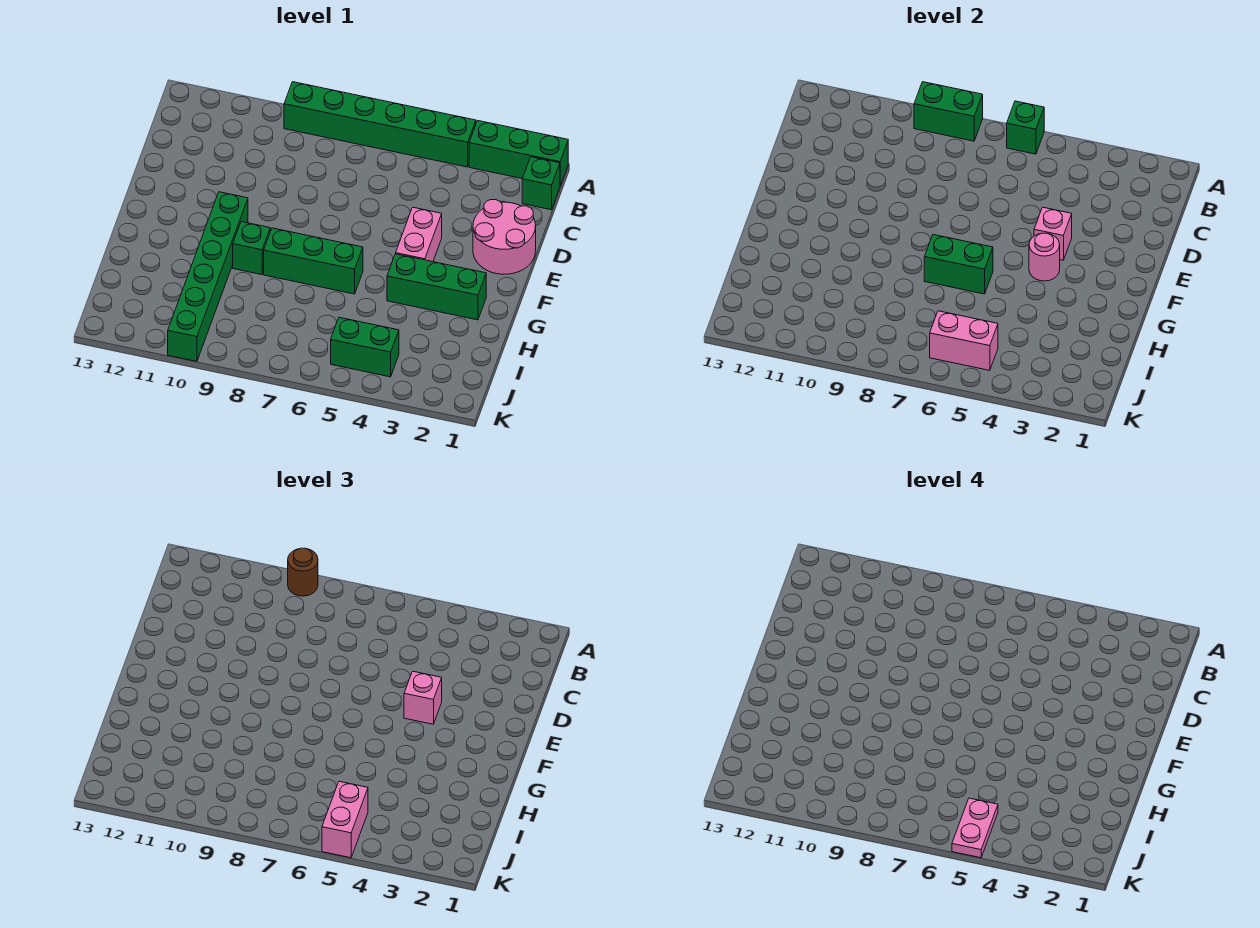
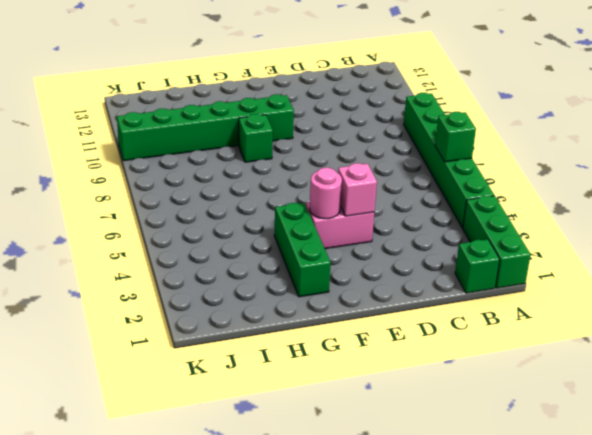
none -> pink round brick D1:E2 level 1
none -> green brick G6:G8 level 1
none -> green brick J4:J5 level 1

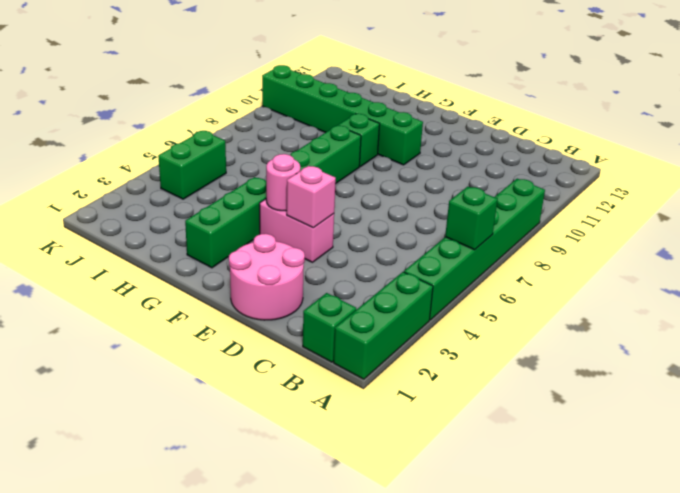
none -> green brick A8:A9 level 2
none -> green brick G6:G7 level 2
none -> pink brick J5:J6 level 2

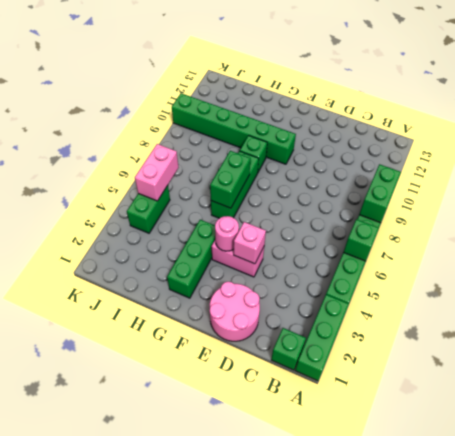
none -> brown round brick A9 level 3
none -> pink brick E4 level 3
none -> pink brick J5:K5 level 3

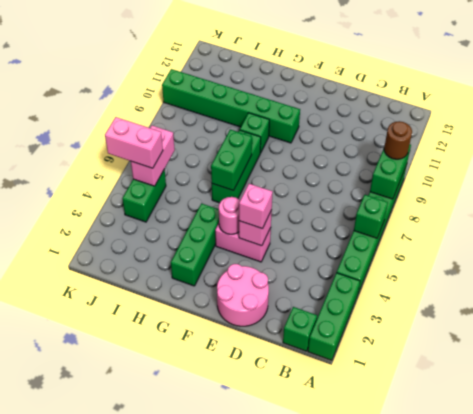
none -> pink plate J5:K5 level 4

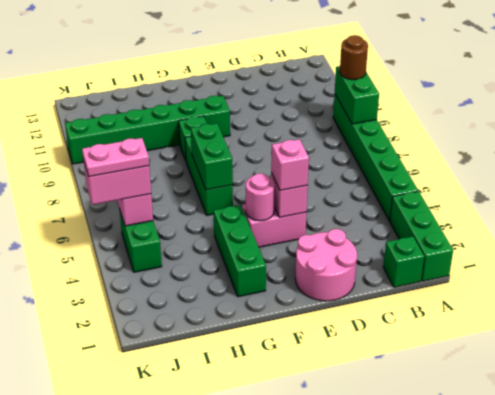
none -> green brick A6 level 2

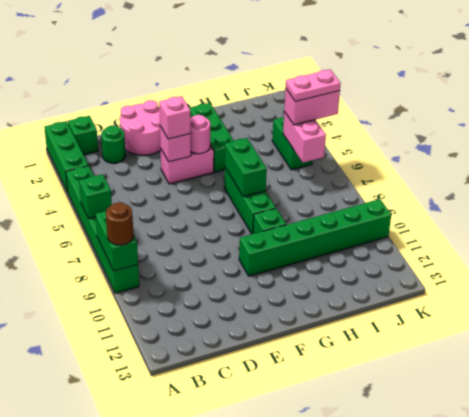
green round brick C2 level 1 -> none

